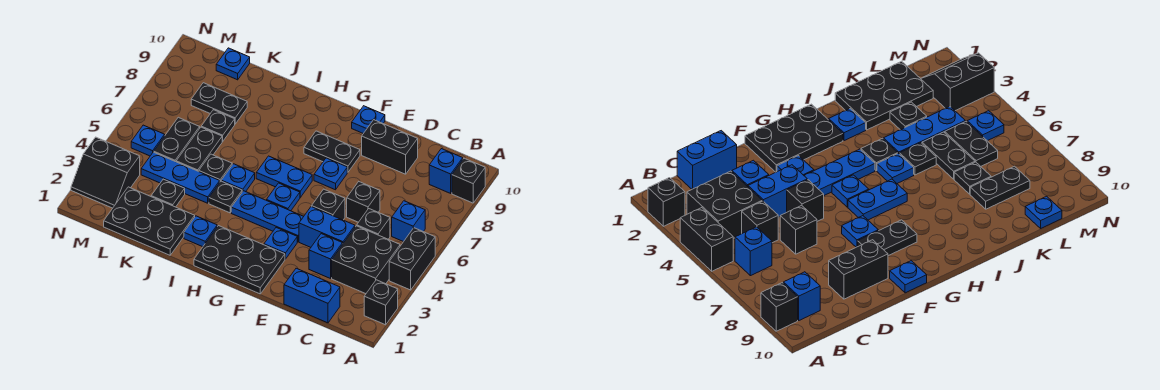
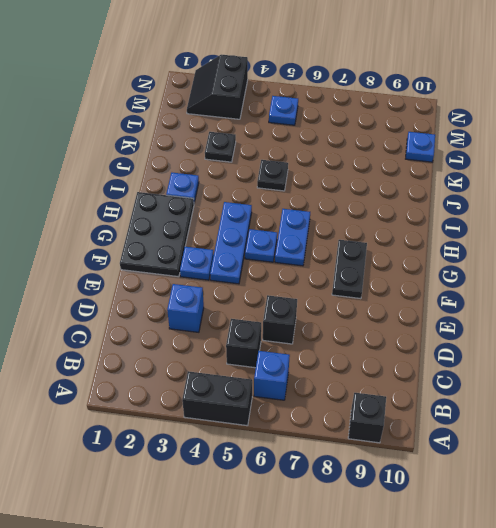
none -> black brick A2 level 1
none -> black brick B3:C4 level 1
none -> blue brick B9 level 1
none -> blue brick C1:D1 level 1

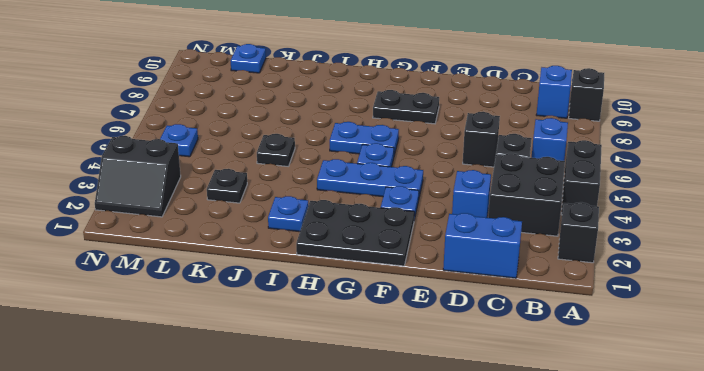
none -> blue brick D4:E4 level 1
none -> black brick D9:E9 level 1
none -> black brick E5 level 1
none -> blue plate F7 level 1

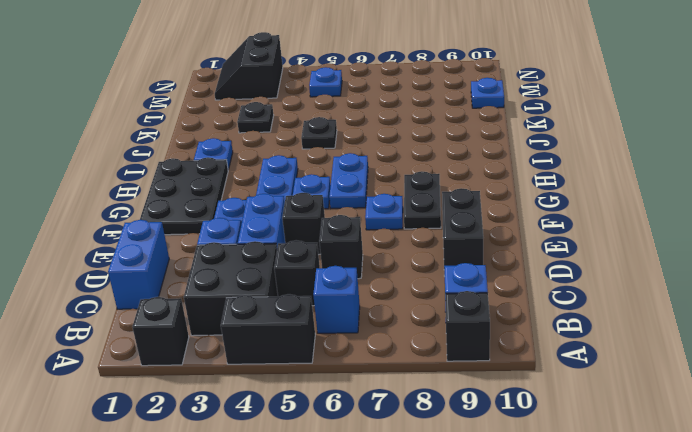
none -> blue plate F10 level 1
none -> black plate I4 level 1
none -> blue plate I5 level 1
none -> black plate J1:L2 level 1

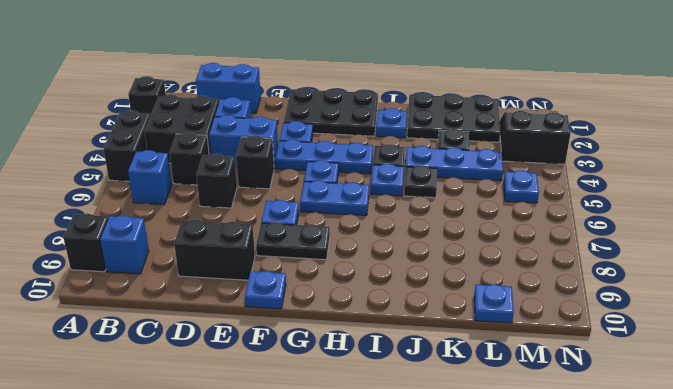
none -> black plate K5:K6 level 1
none -> black plate K7 level 1
none -> black plate K8:L8 level 1
none -> black plate L5:L6 level 1

